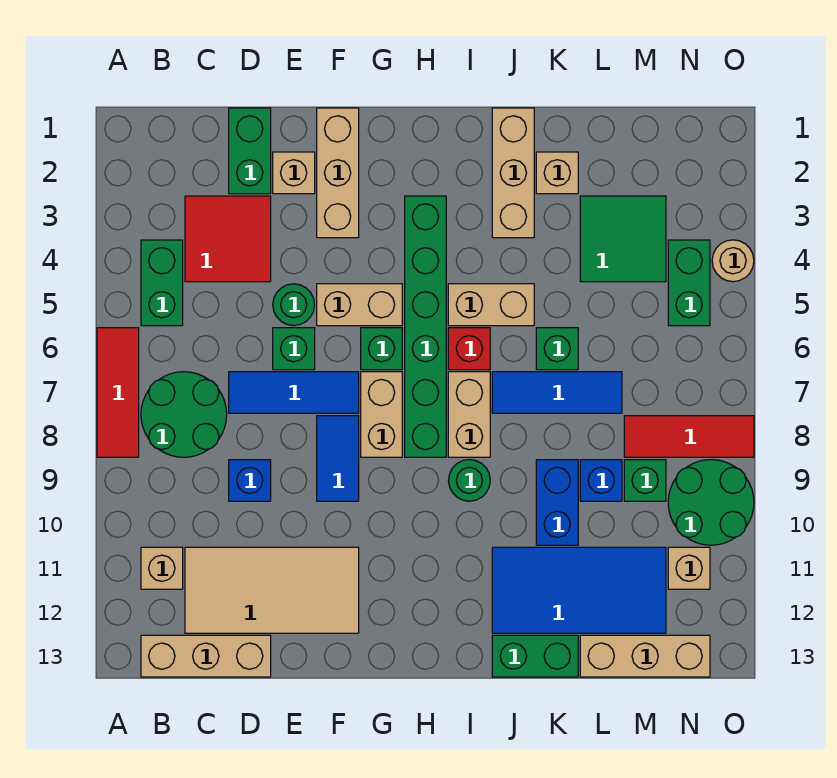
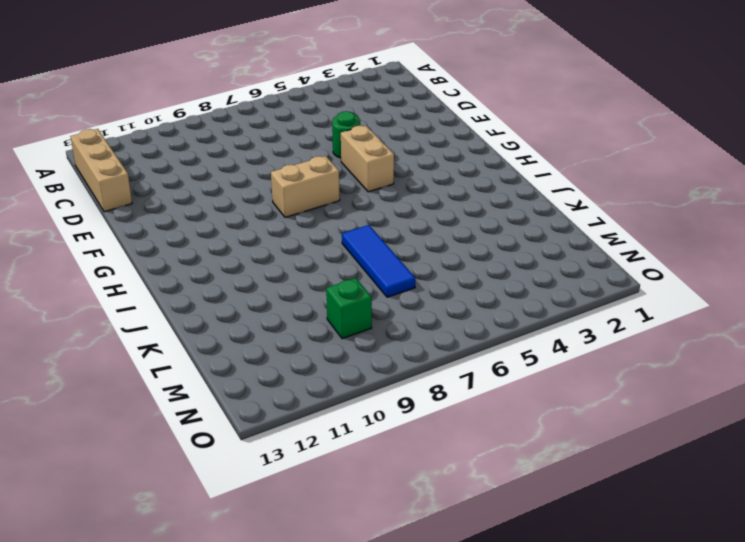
none -> red tile A6:A8 level 1
none -> green brick B4:B5 level 1
none -> green round brick B7:C8 level 1
none -> tan brick B11 level 1

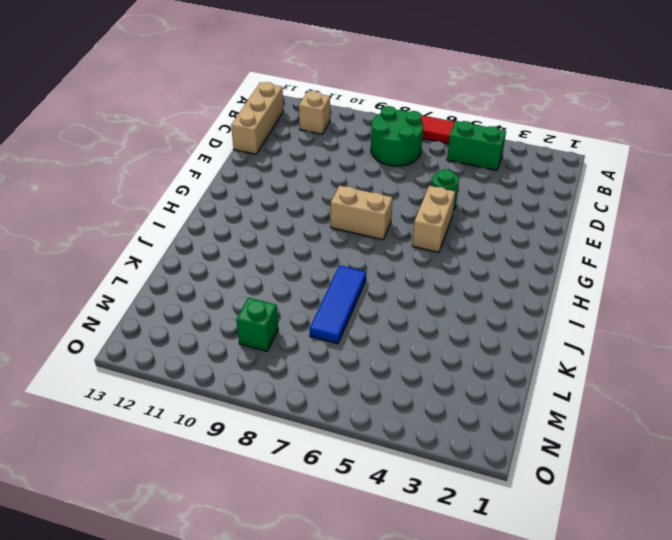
none -> red tile C3:D4 level 1
none -> tan tile C11:F12 level 1
none -> green brick D1:D2 level 1
none -> blue tile D7:F7 level 1

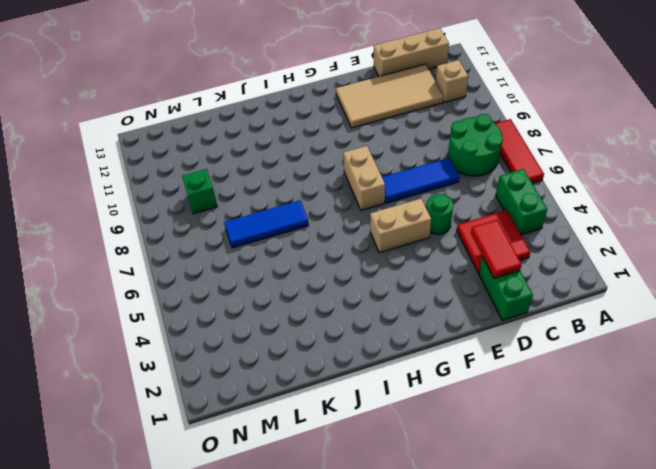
red tile D2:D3 level 2 -> none
none -> blue brick D9 level 1
none -> tan brick E2 level 1
none -> green brick E6 level 1
none -> tan brick F1:F3 level 1

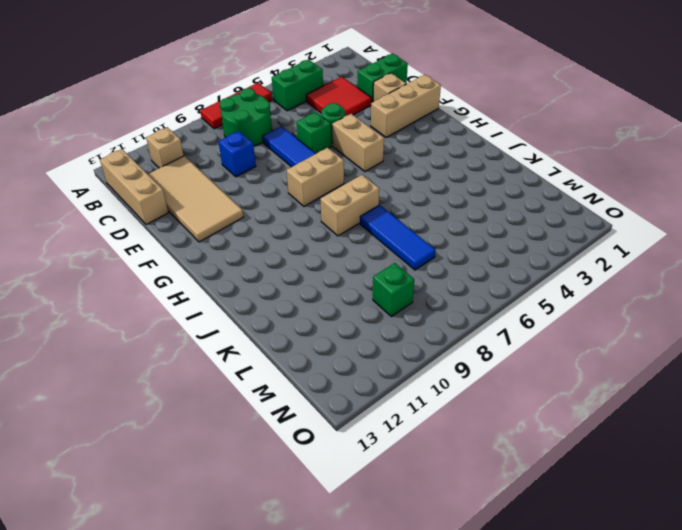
none -> blue tile F8:F9 level 1
none -> green brick G6 level 1
none -> green brick H3:H8 level 1
none -> tan brick I5:J5 level 1

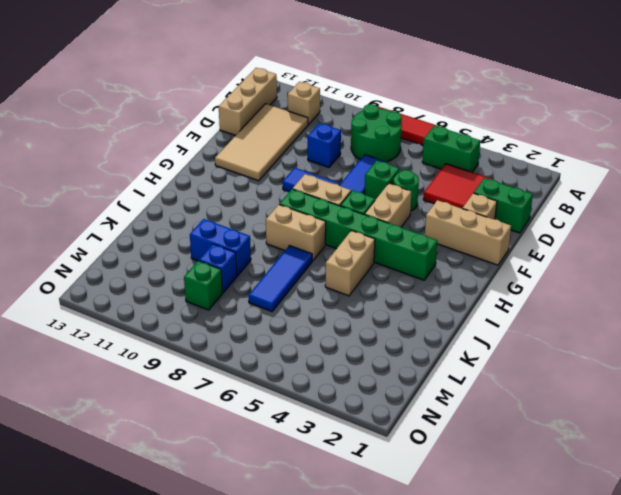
none -> red brick I6 level 1
none -> green round brick I9 level 1
none -> tan brick J1:J3 level 1
none -> blue tile J11:M12 level 1

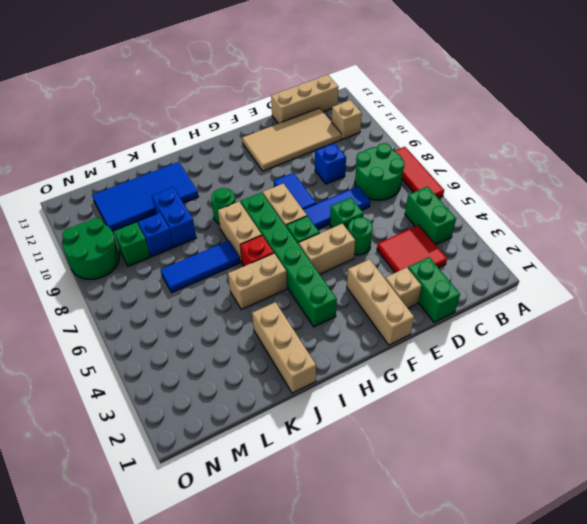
none -> green brick J13:K13 level 1
none -> tan brick K2 level 1
none -> green brick K6 level 1
none -> green tile L3:M4 level 1

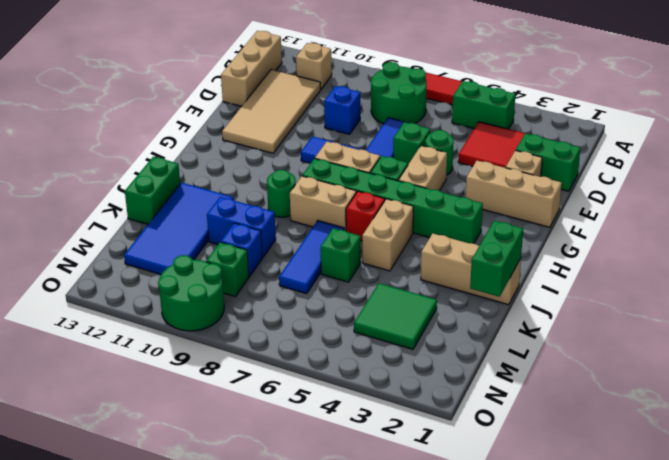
green brick J1:K1 level 2 -> green brick N4:N5 level 1
none -> tan brick K2 level 1
none -> tan brick L13:N13 level 1
none -> red tile M8:O8 level 1
none -> tan brick N11 level 1

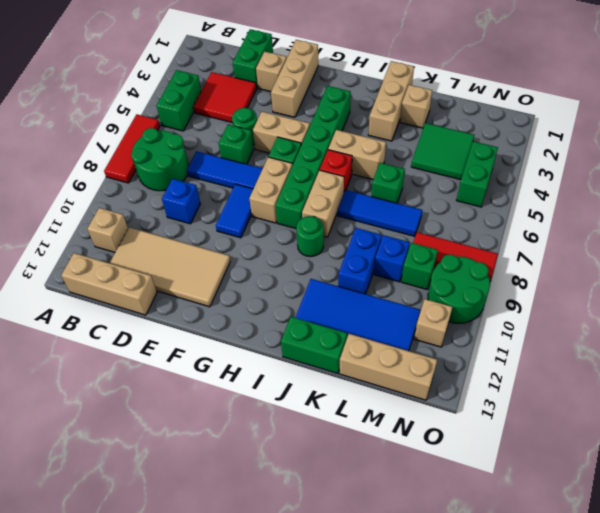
none -> tan round brick O4 level 1

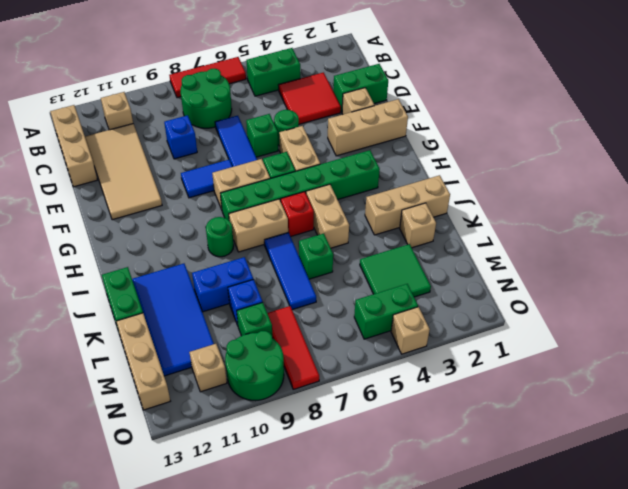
tan brick O4 level 1 -> tan round brick O4 level 1

